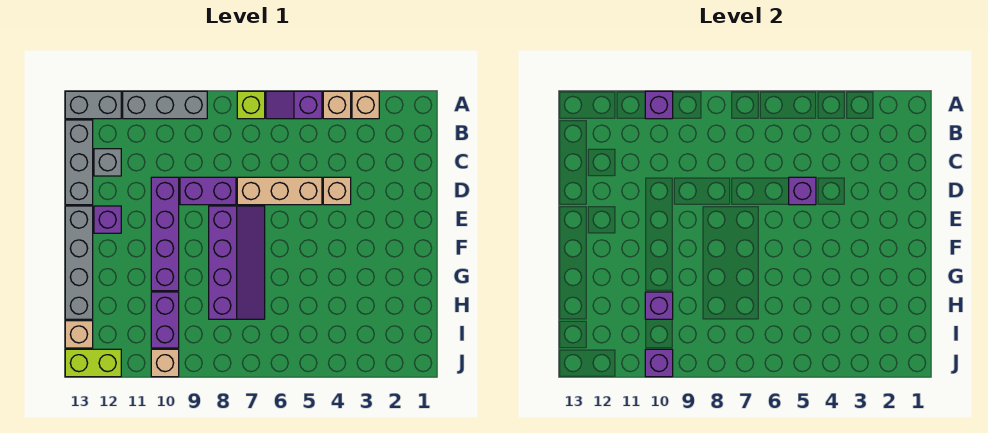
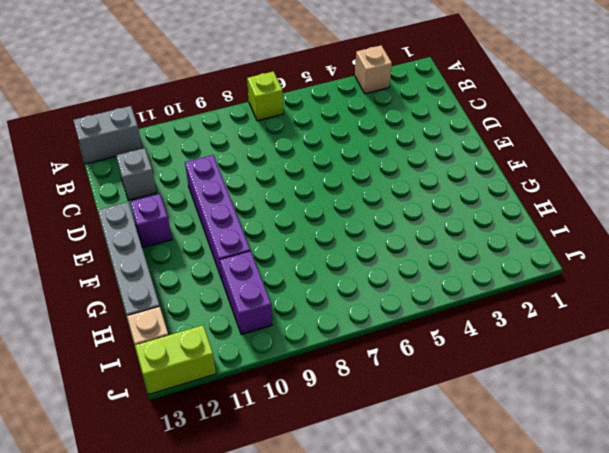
none -> tan brick A4 level 1
none -> purple slope A5:A6 level 1 top 5
none -> grey brick A9:A11 level 1

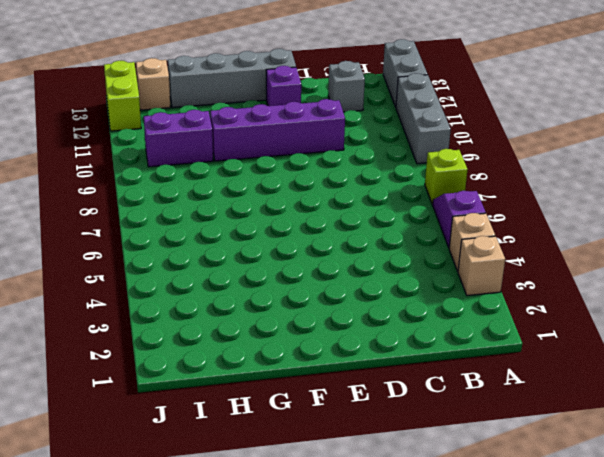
none -> grey brick B13:D13 level 1
none -> tan brick D4 level 1
none -> tan brick D5:D7 level 1

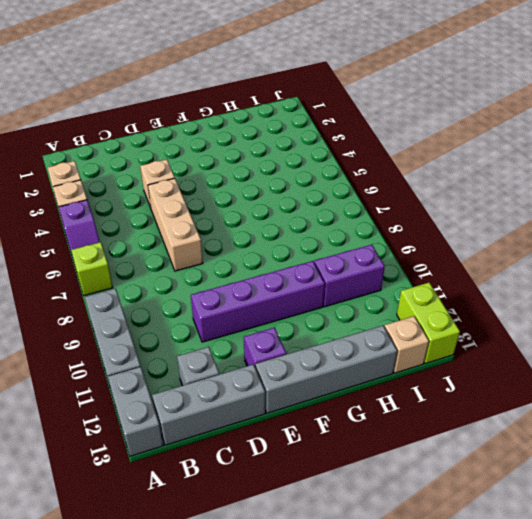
none -> purple brick D8:D9 level 1
none -> purple slope E7:H8 level 1 top 8
none -> tan brick J10 level 1

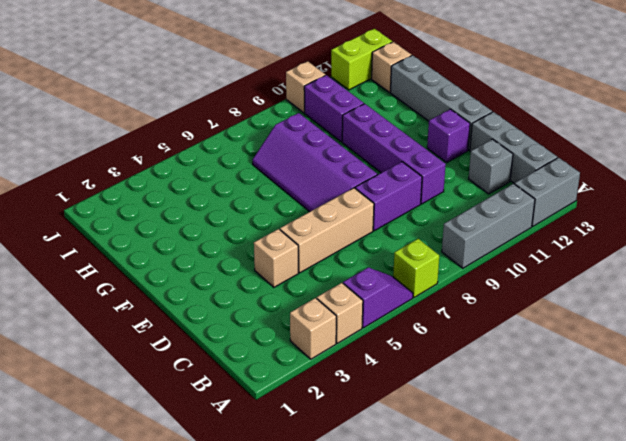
none -> purple brick A10 level 2
none -> purple brick D5 level 2
none -> purple brick H10 level 2

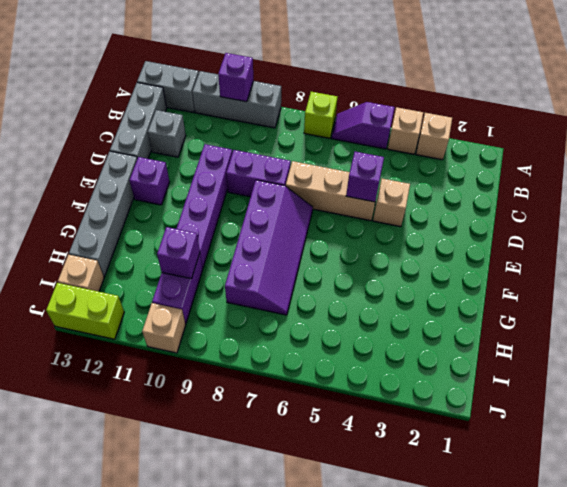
none -> purple brick J10 level 2

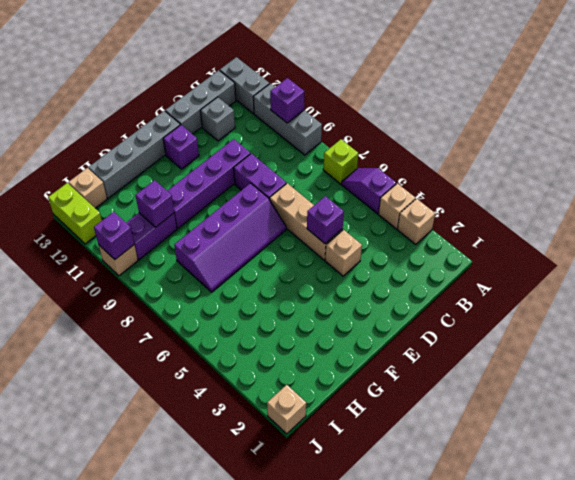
tan brick J1 level 1 -> none

